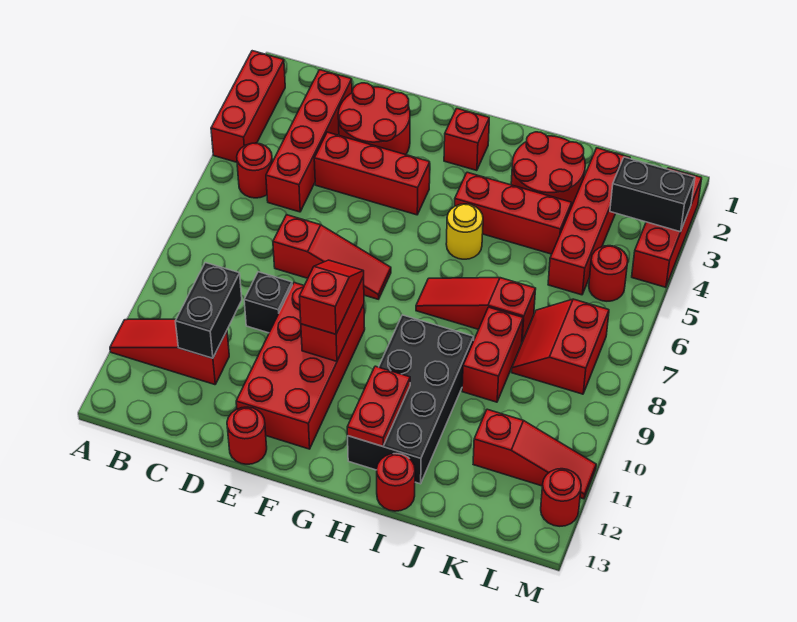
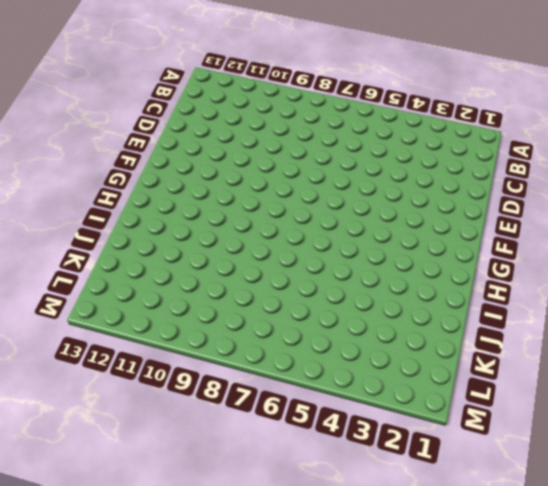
none -> red brick A2:A4 level 1
none -> red slope A11:C11 level 1 top C
none -> red round brick B5 level 1

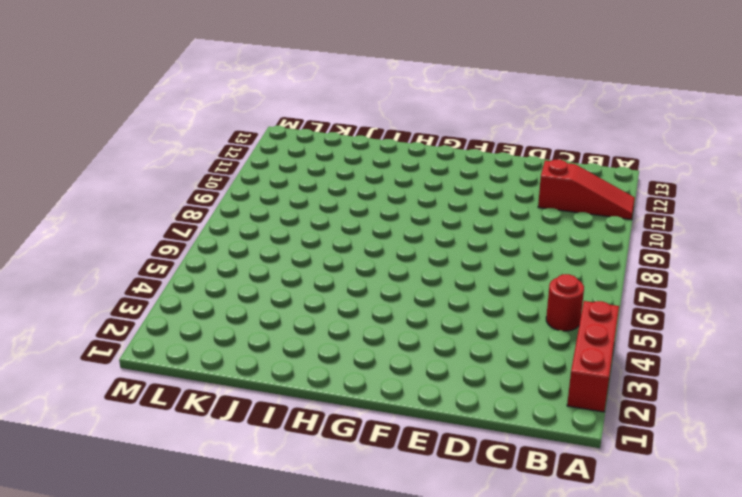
none -> red brick C2:C5 level 1
none -> red round brick D2:E3 level 1
none -> red brick D4:F4 level 1

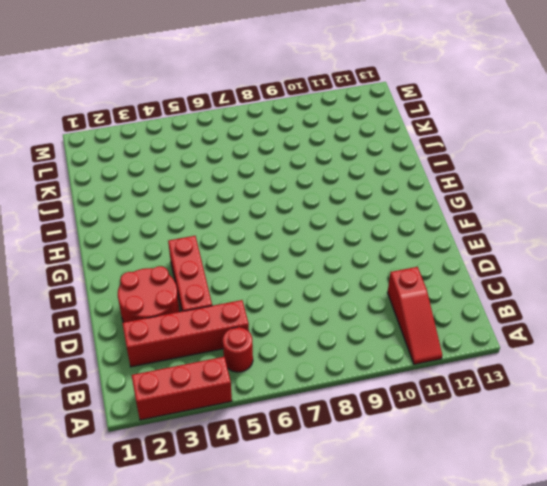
none -> red slope D7:F7 level 1 top D
none -> black brick D9 level 1
none -> red brick E9:F12 level 1

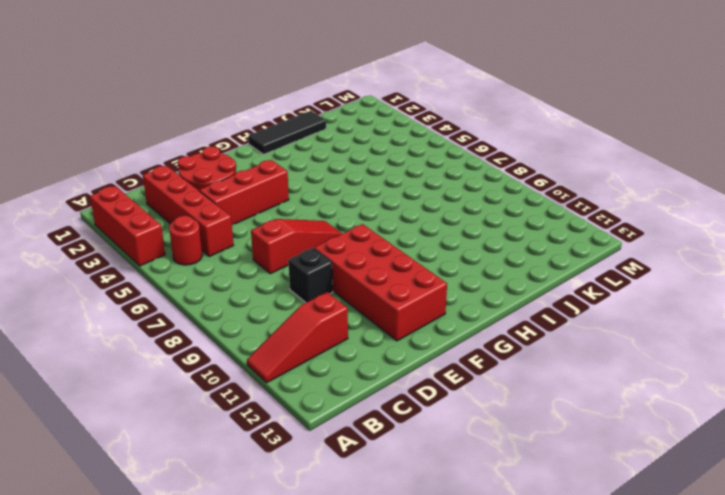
black tile H1:J1 level 1 -> none
none -> red round brick E13 level 1
none -> red brick G2 level 1
none -> red brick H4:J4 level 1

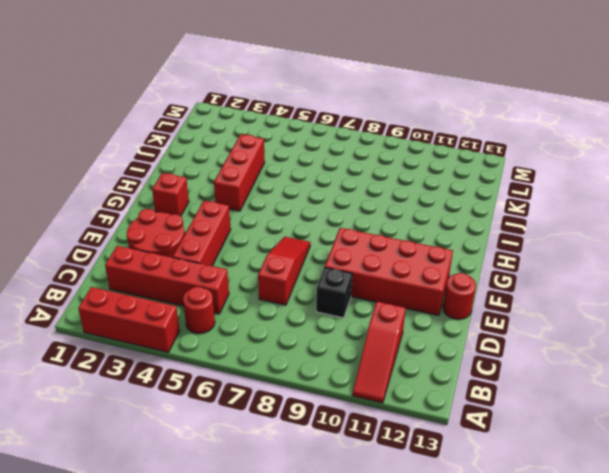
none -> yellow round brick H5 level 1
none -> red slope H7:J7 level 1 top J
none -> black brick H9:I12 level 1

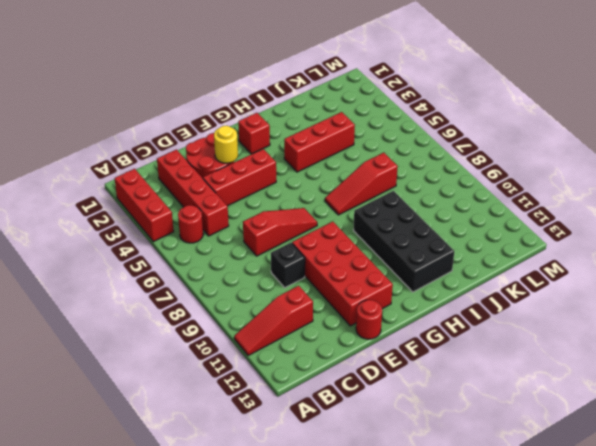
yellow round brick E3 level 2 -> yellow round brick H5 level 1
none -> red round brick I2:J3 level 1
none -> red round brick I13 level 1
none -> red brick J8:J9 level 1

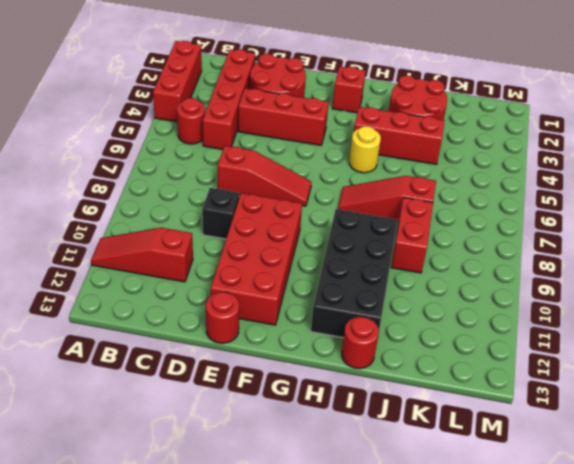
none -> red brick K2:K5 level 1
none -> red slope K7:L8 level 1 top L
none -> red slope K11:M11 level 1 top K

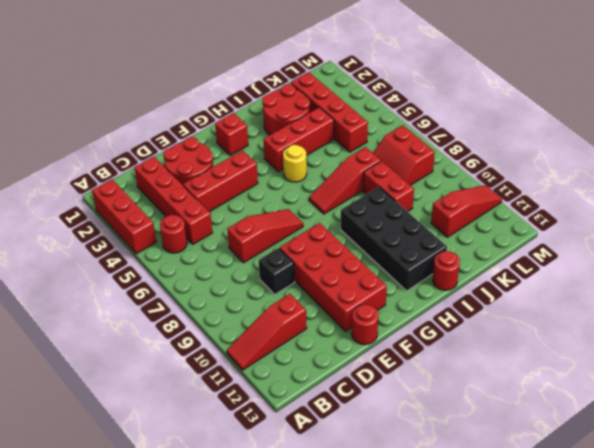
none -> red round brick L5 level 1
none -> red brick M2:M4 level 1
none -> red round brick M12 level 1

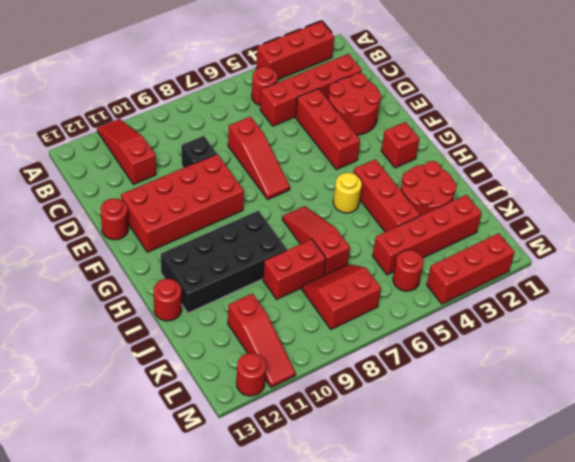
none -> black brick C10:C11 level 2
none -> red brick F9:F10 level 2
none -> red plate H11:H12 level 2

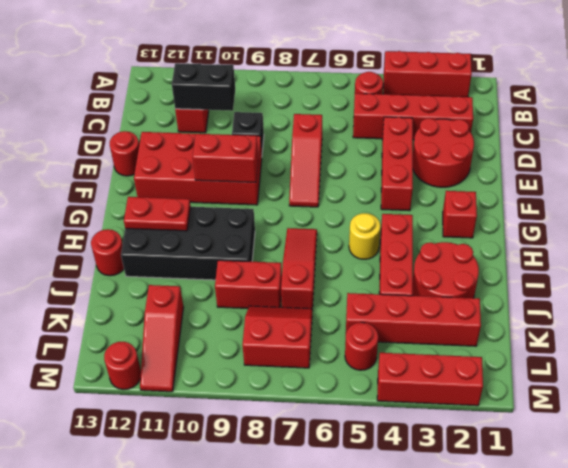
none -> black brick L3:M3 level 2
none -> red slope F9:F10 level 3 top 10

